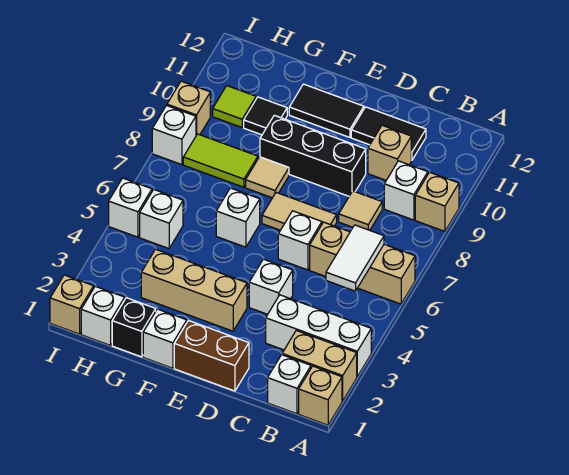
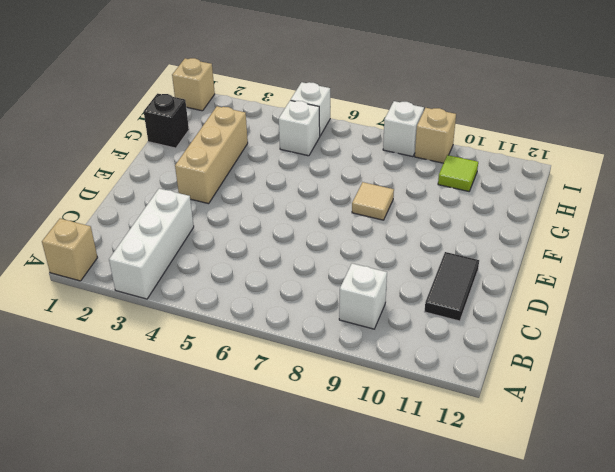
none -> tan brick A2:B2 level 1
none -> tan brick A6:C6 level 1
none -> tan brick A9 level 1
none -> white brick B1 level 1

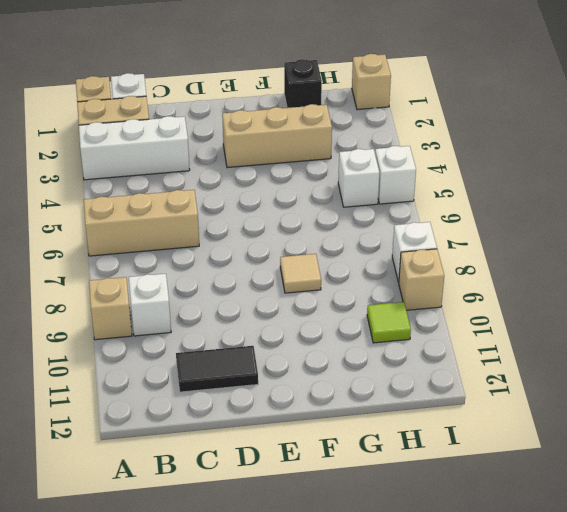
none -> tan tile C8 level 1
none -> tan brick C10 level 1
none -> brown brick D1:E1 level 1
none -> white brick D4 level 1

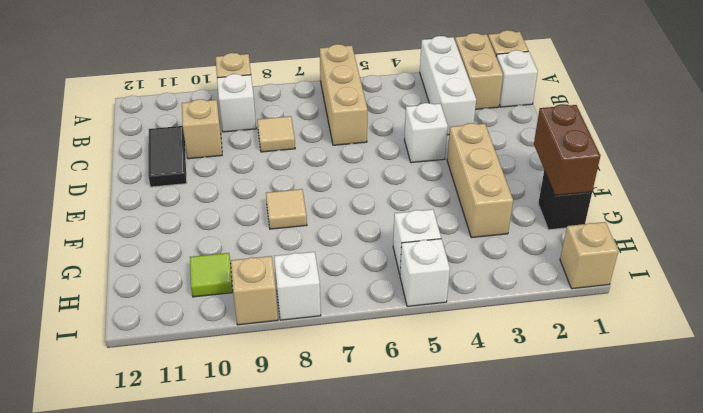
brown brick F1:G1 level 2 -> brown brick D1:E1 level 1
none -> white brick D6 level 1
none -> tan tile D7:E7 level 1
none -> black brick D9:F9 level 1
none -> black tile E11:F11 level 1

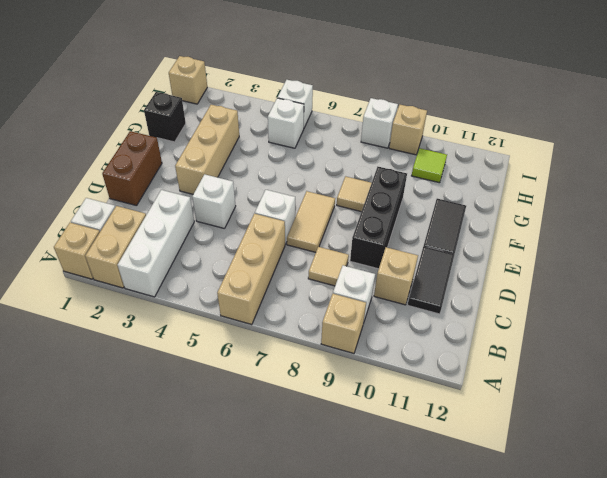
none -> white brick F1 level 1
none -> white brick F6 level 1
none -> lime tile G8:H8 level 1
none -> black tile G10 level 1

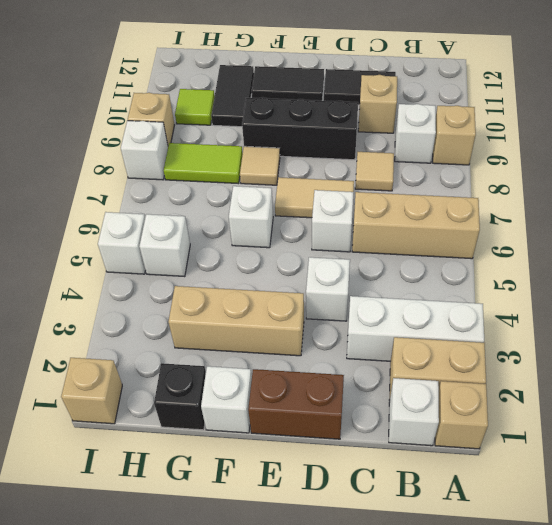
black tile G10:G11 level 1 -> black tile G10 level 1
none -> white brick H1 level 1
none -> white tile B5:B6 level 2

